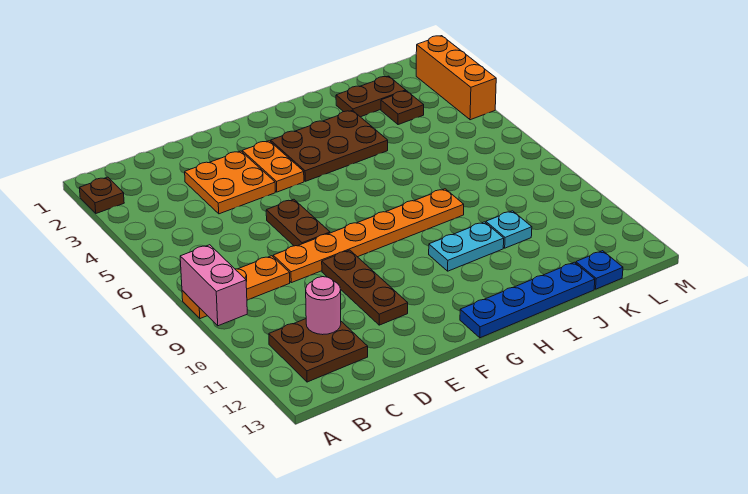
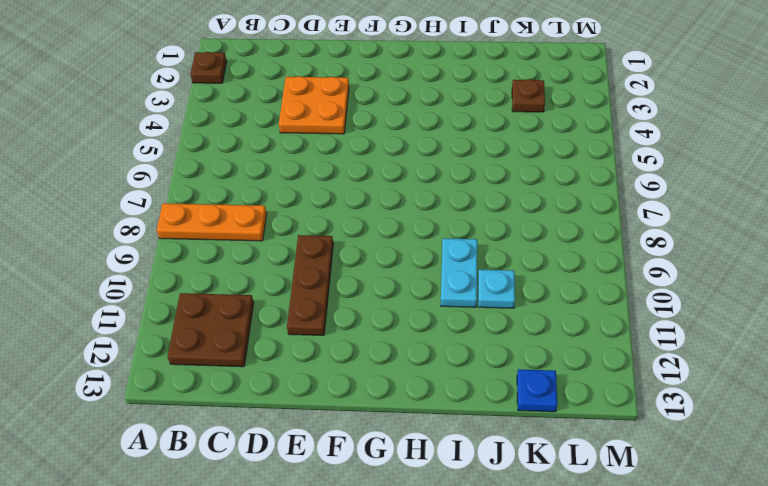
cyan plate I9:I10 level 1 -> cyan plate H10:I10 level 1
none -> orange plate D8:I8 level 1
none -> brown plate E6:E7 level 1
none -> orange plate F3:F4 level 1

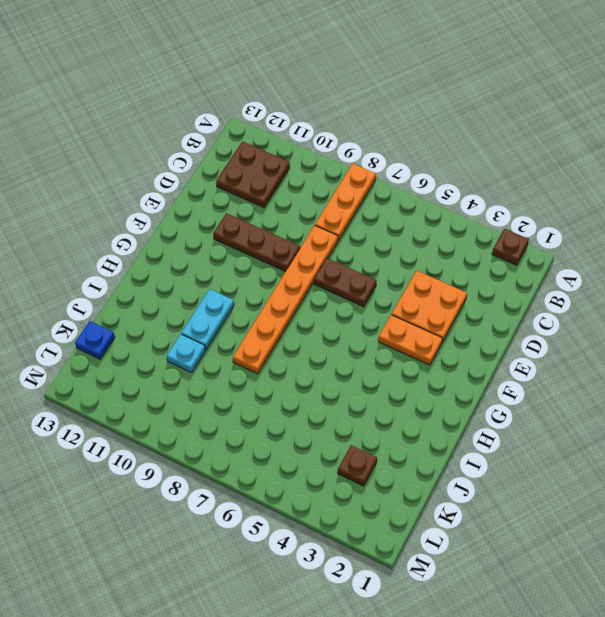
none -> brown plate G3:I4 level 1
none -> blue plate G13:J13 level 1
none -> brown plate J2:K2 level 1

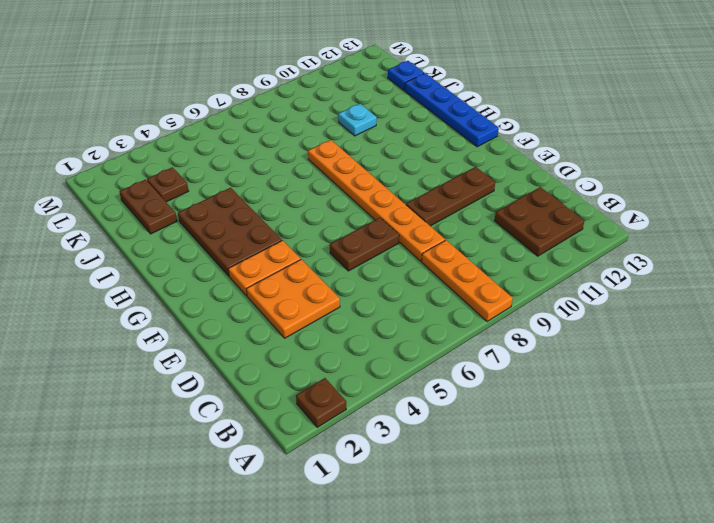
none -> cyan plate H10:I10 level 1
none -> orange brick M2:M4 level 1
none -> pink brick A8:A9 level 2

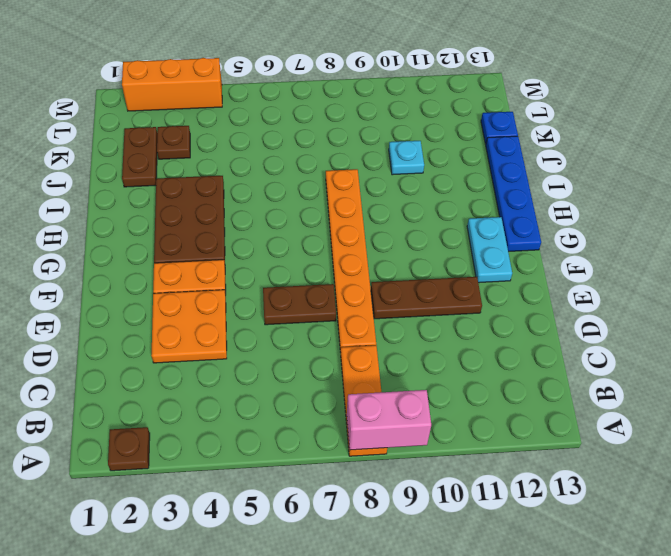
cyan plate F12:G12 level 1 -> cyan plate H10:I10 level 1
none -> brown plate B11:C12 level 1
none -> pink round brick C11 level 2

